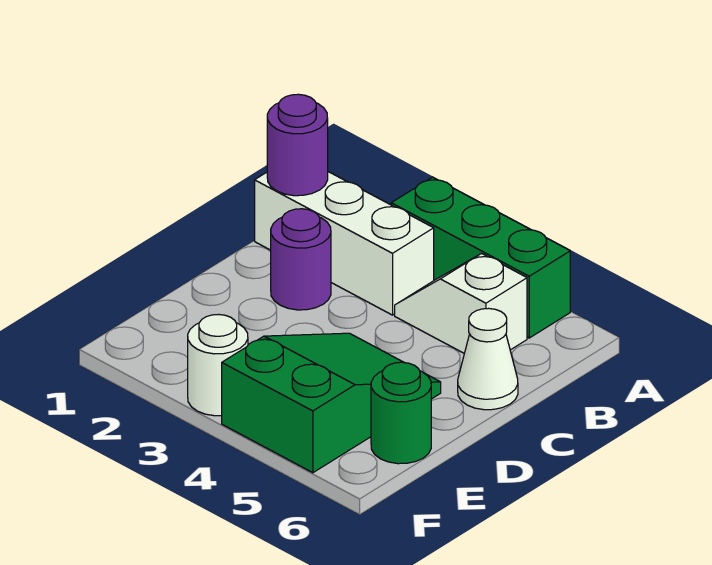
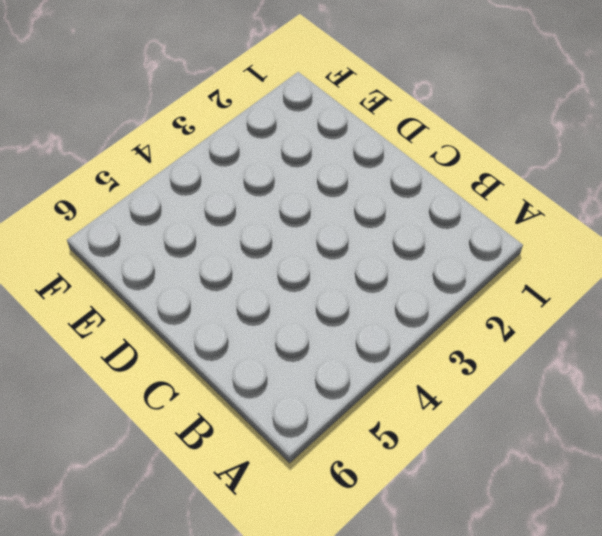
none -> green brick A3:A5 level 1
none -> white brick B1:B3 level 1

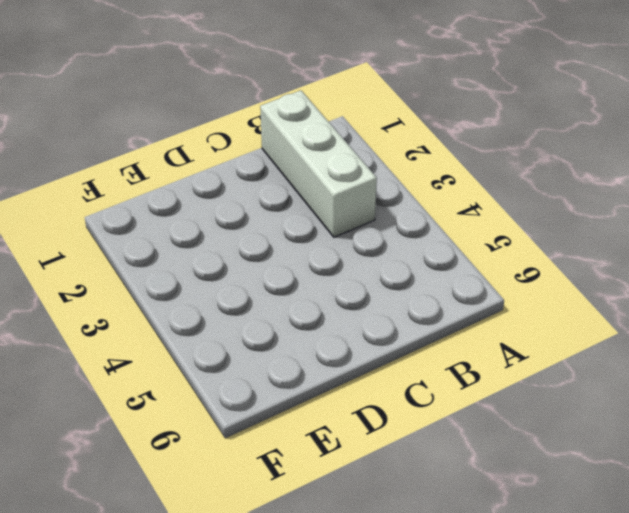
none -> green brick A3:A5 level 1
none -> white slope B4:B5 level 1 top 5

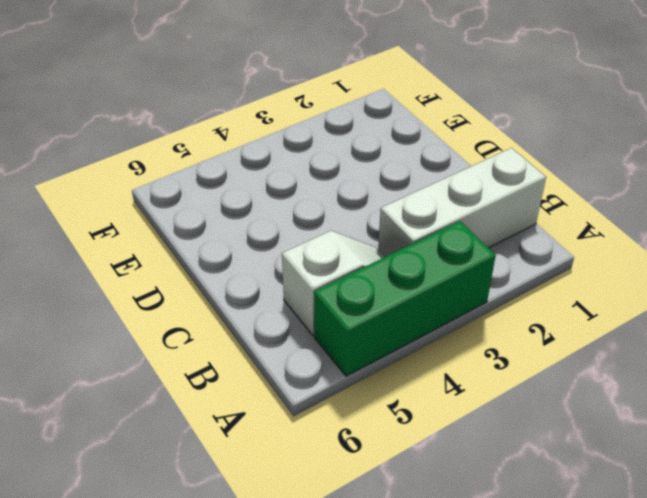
none -> purple round brick C2 level 1
none -> white cone C6 level 1

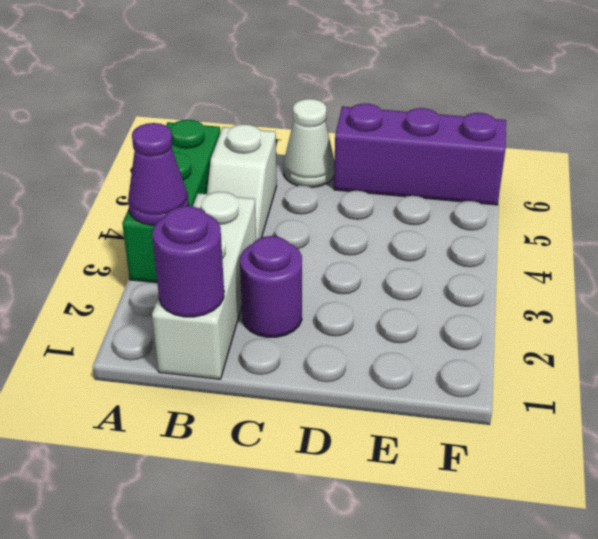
purple cone A3 level 2 -> none
purple brick D6:F6 level 1 -> green round brick E6 level 1
none -> green slope D4:F5 level 1 top F
none -> white round brick F3 level 1

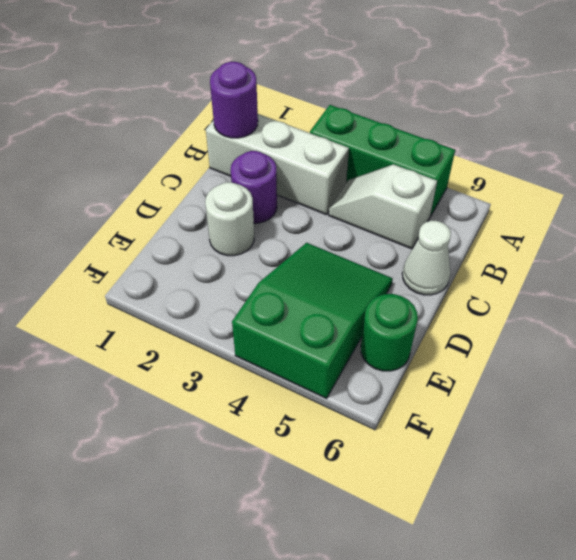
white round brick D2 level 1 -> white round brick F3 level 1

